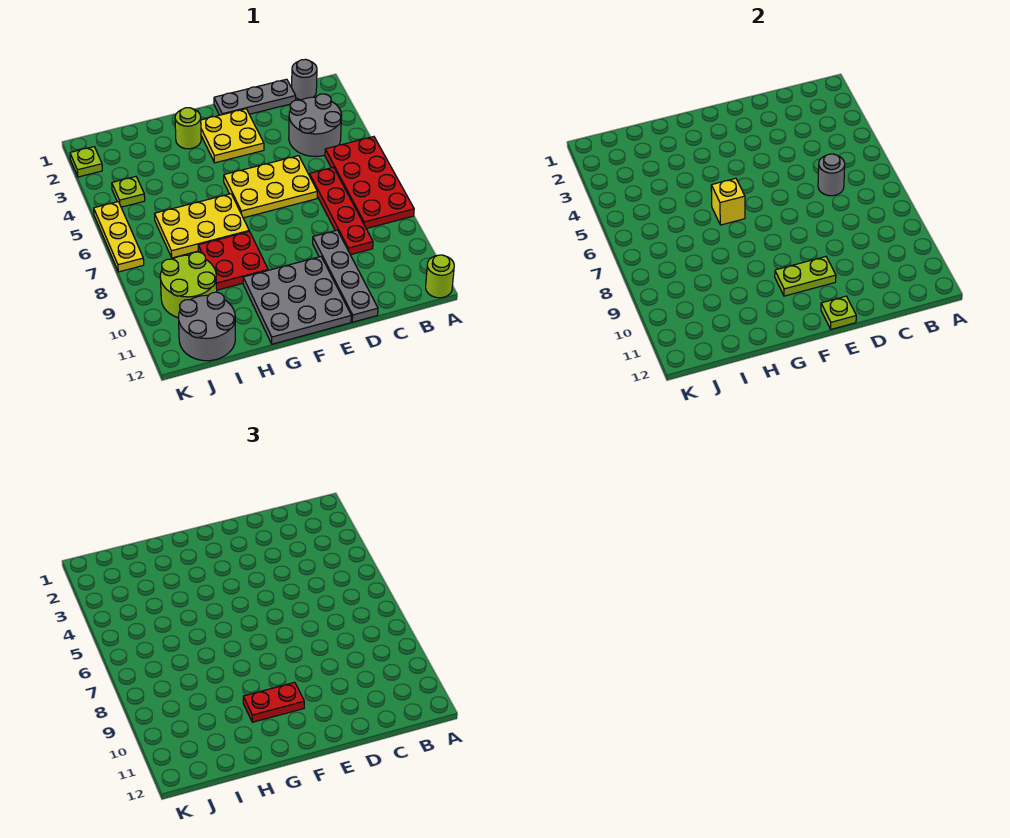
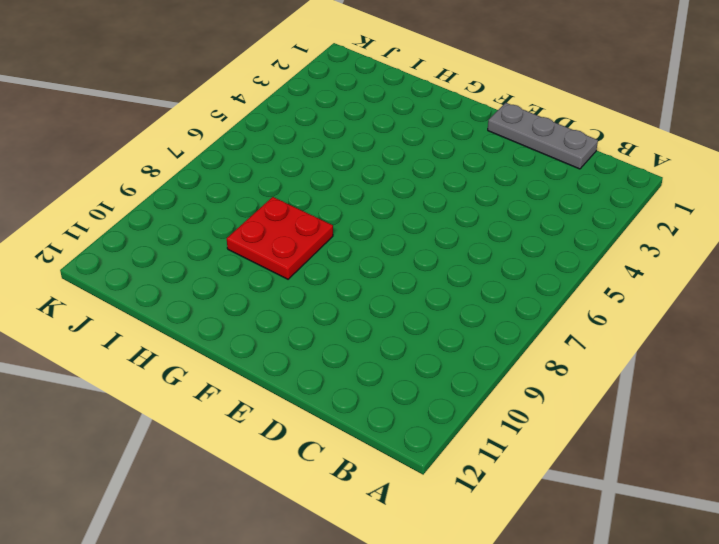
none -> red plate A5:B8 level 1
none -> lime round brick A12 level 1
none -> grey round brick B1 level 1

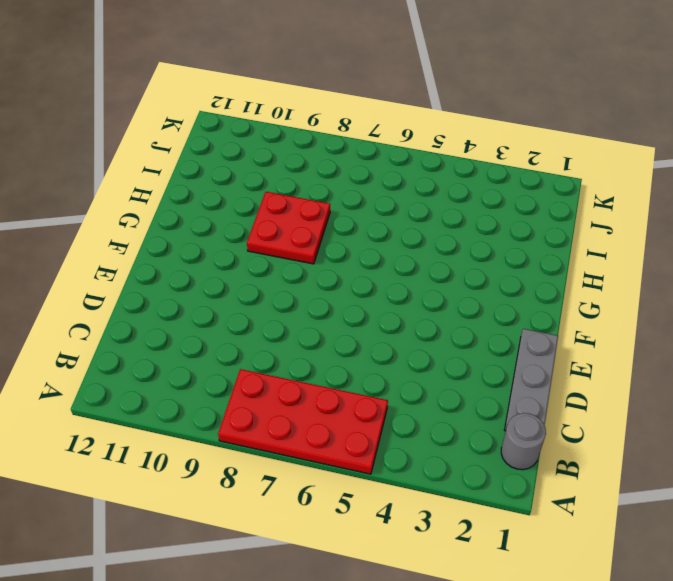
none -> lime round brick A12 level 1
none -> grey round brick B3:C4 level 1
none -> red plate C6:C9 level 1

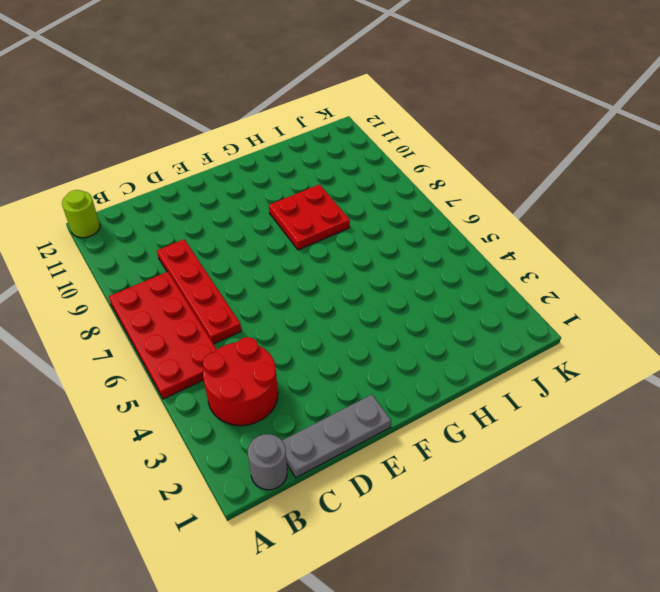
red round brick B3:C4 level 1 -> grey round brick B3:C4 level 1
none -> yellow plate D5:F6 level 1
none -> grey plate D9:D12 level 1
none -> yellow plate E2:F3 level 1

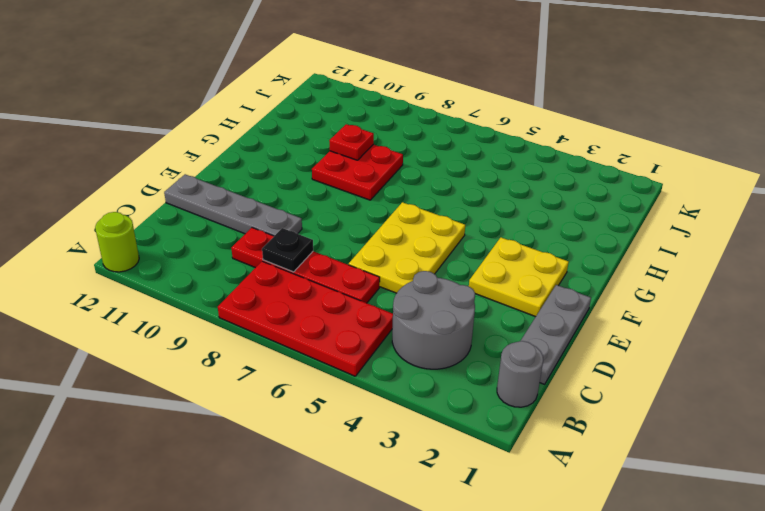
black plate C8 level 2 -> none
red plate H9 level 2 -> none
none -> grey plate E10:G12 level 1
none -> lime round brick G2 level 1
none -> yellow plate G6:I7 level 1

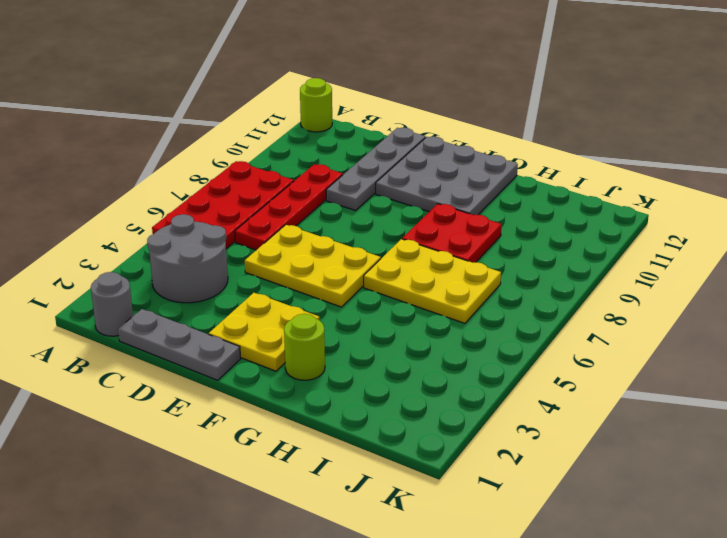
none -> lime round brick I9:J10 level 1
none -> grey round brick I11:J12 level 1
none -> lime plate J4 level 1

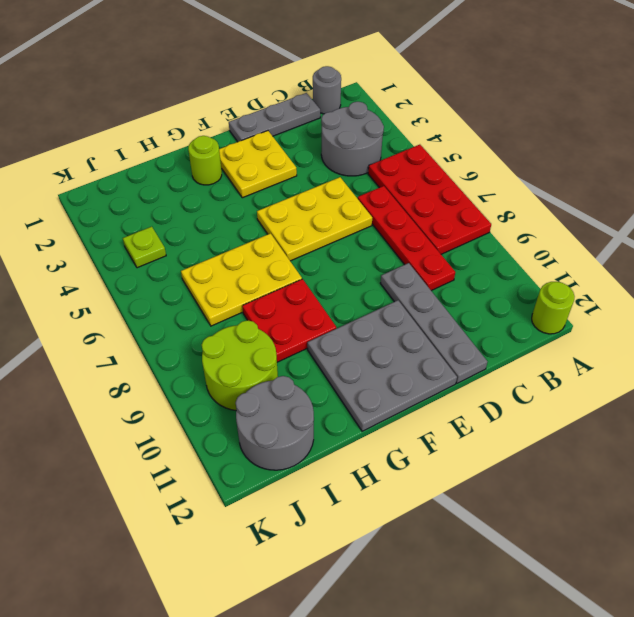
none -> lime plate K2 level 1
none -> yellow plate K5:K7 level 1
none -> grey round brick C6 level 2

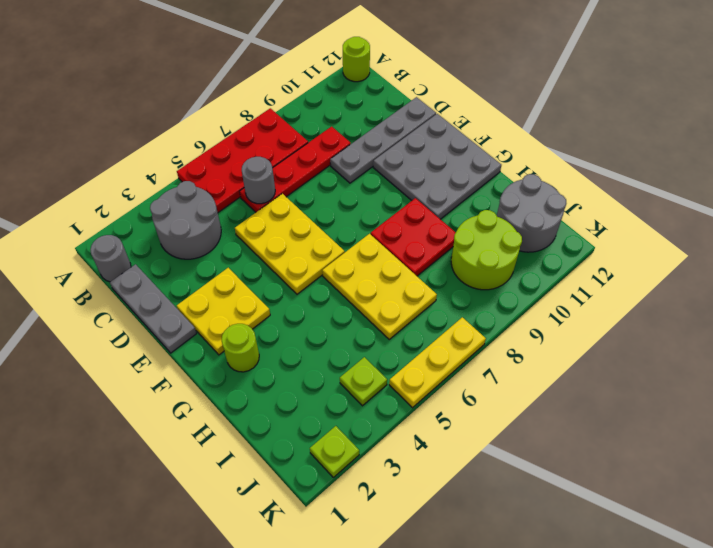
none -> lime plate E10:F10 level 2
none -> lime plate E12 level 2
none -> yellow brick G6 level 2

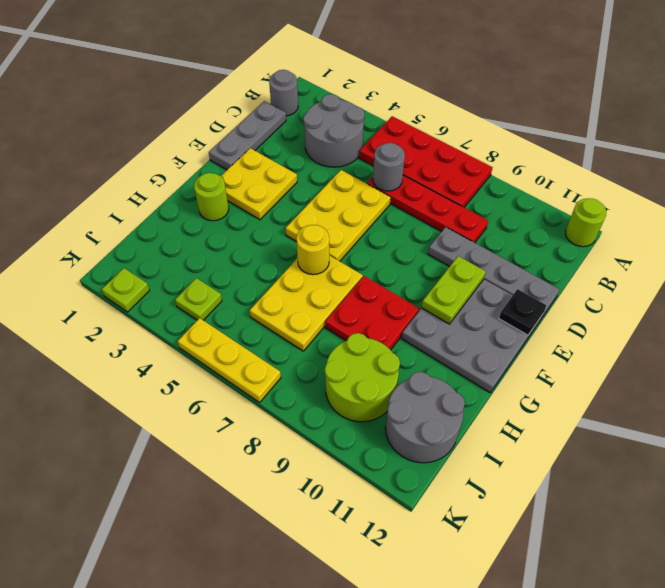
black plate E12 level 2 -> lime plate E12 level 2
yellow round brick G6 level 2 -> yellow brick G6 level 2
none -> red plate F10:G10 level 3

